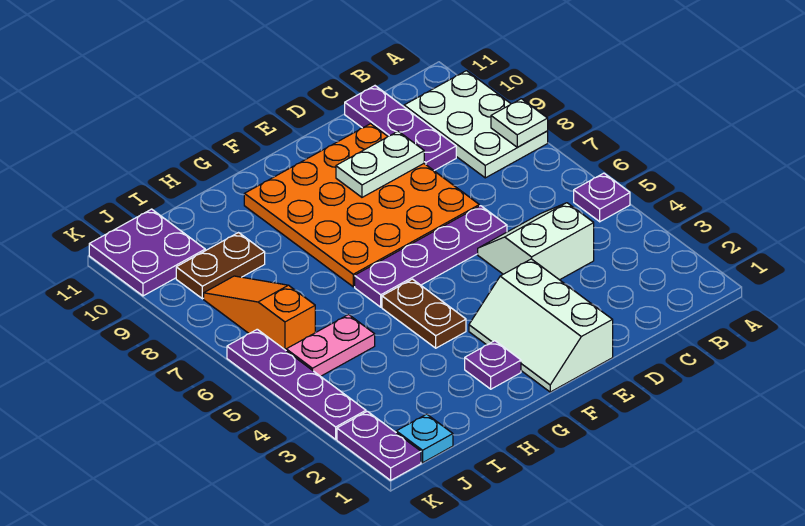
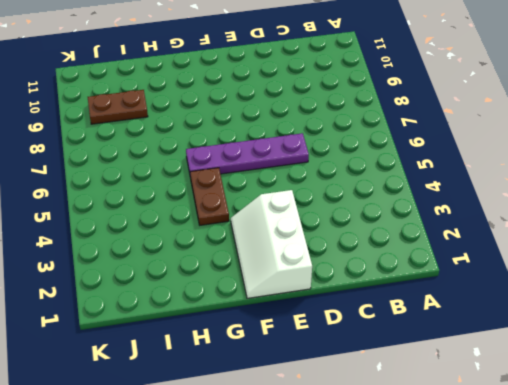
none -> purple plate A5 level 1
none -> white plate A8:B10 level 1
none -> white slope C4:D5 level 1 top 4

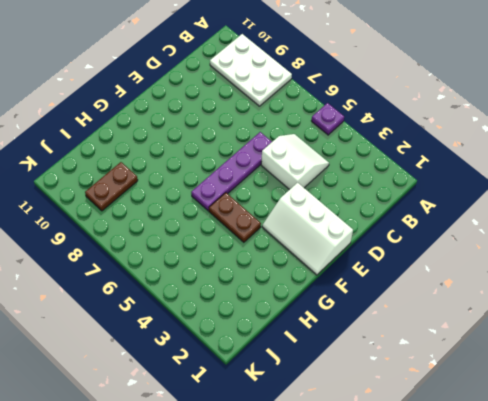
white slope C4:D5 level 1 top D -> white slope C4:D5 level 1 top 4
none -> purple plate C9:C11 level 1
none -> orange plate D7:G10 level 1
none -> purple plate G2 level 1

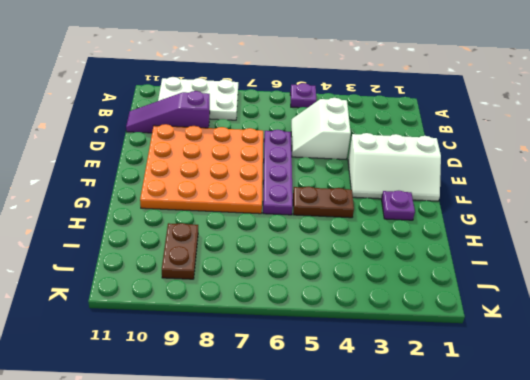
purple slope C9:C11 level 1 top 9 -> purple plate C9:C11 level 1
none -> pink plate I5:J5 level 1
none -> cyan plate J1 level 1
none -> orange slope J6:J8 level 1 top 6

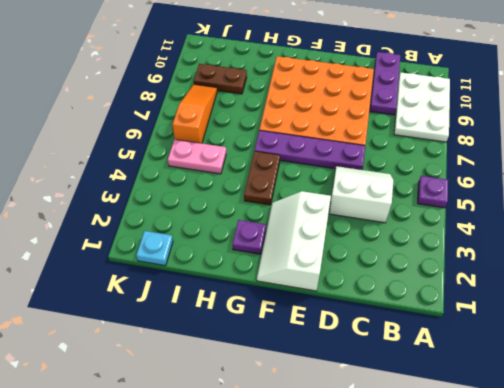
none -> purple plate J10:K11 level 1
none -> purple plate K1:K2 level 1
none -> purple plate K3:K6 level 1

